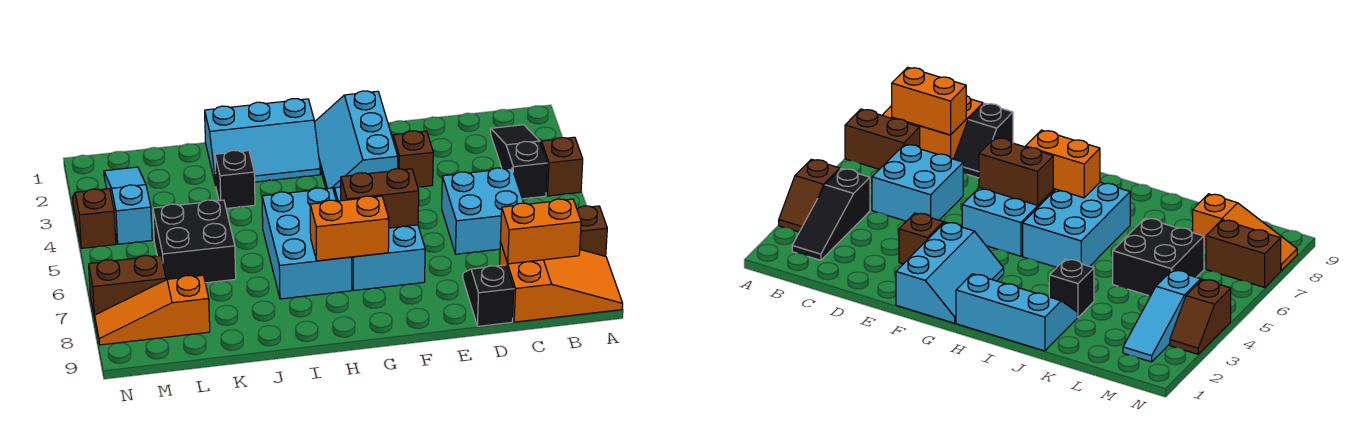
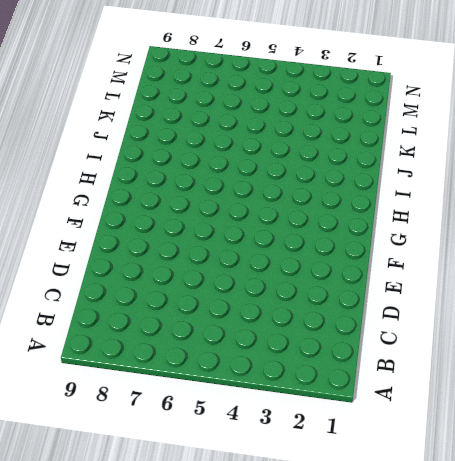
none -> brown slope A3:A4 level 1 top 4
none -> brown brick A7:B7 level 1
none -> orange slope A8:C9 level 1 top C

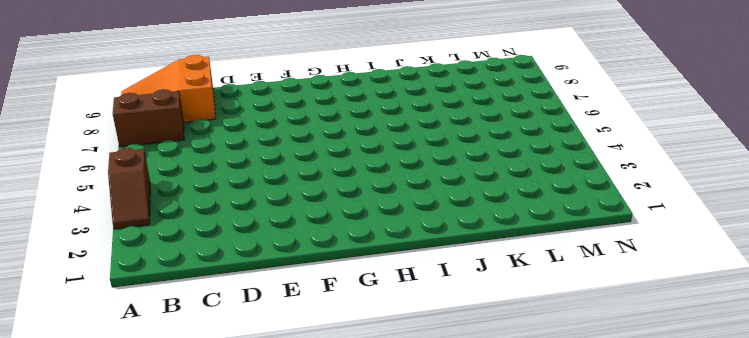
none -> black slope B2:B4 level 1 top 4
none -> cyan brick C5:D6 level 1
none -> black slope D8:D9 level 1 top 9

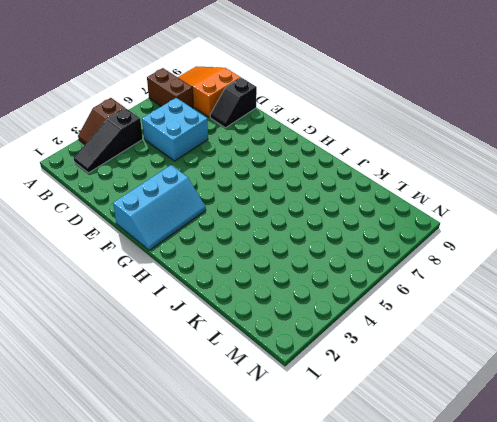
none -> brown brick E3 level 1
none -> cyan brick F5:G7 level 1
none -> cyan slope H1:J2 level 1 top 1

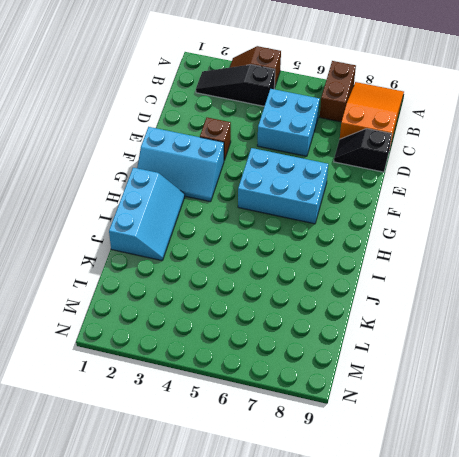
none -> cyan brick H5:I7 level 1
none -> black brick J3 level 1
none -> black brick K5:L6 level 1

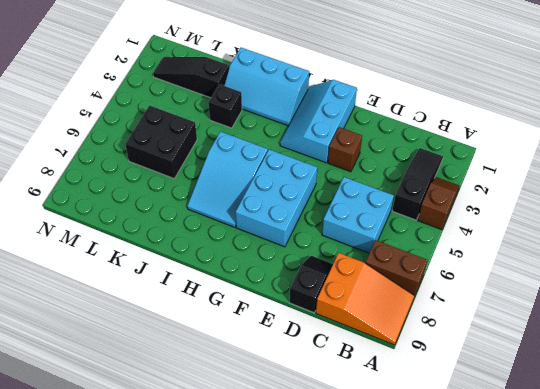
cyan slope H5:I7 level 1 top 5 -> cyan brick H5:I7 level 1
black slope K2:M2 level 1 top K -> cyan slope M2:M4 level 1 top 4
none -> orange slope L8:N8 level 1 top L
none -> brown brick M7:N7 level 1
none -> brown slope N3:N4 level 1 top 4

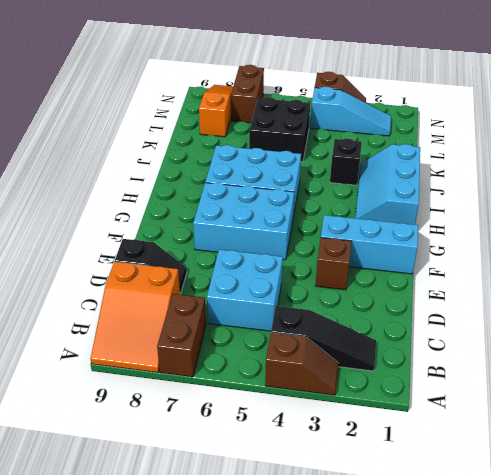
none -> orange brick B8:C8 level 2
none -> brown brick F6:G6 level 2
none -> orange brick G7:H7 level 2

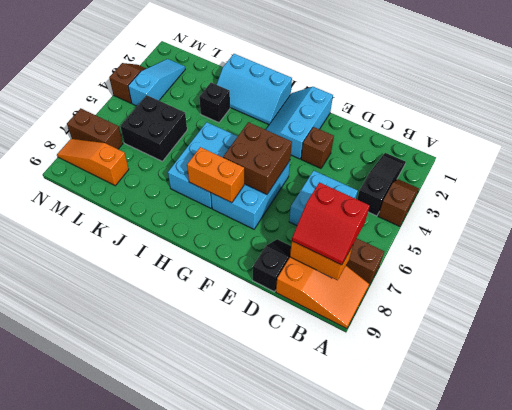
red slope B7:C8 level 3 top 7 -> none
brown brick F5:G6 level 2 -> brown brick F6:G6 level 2

